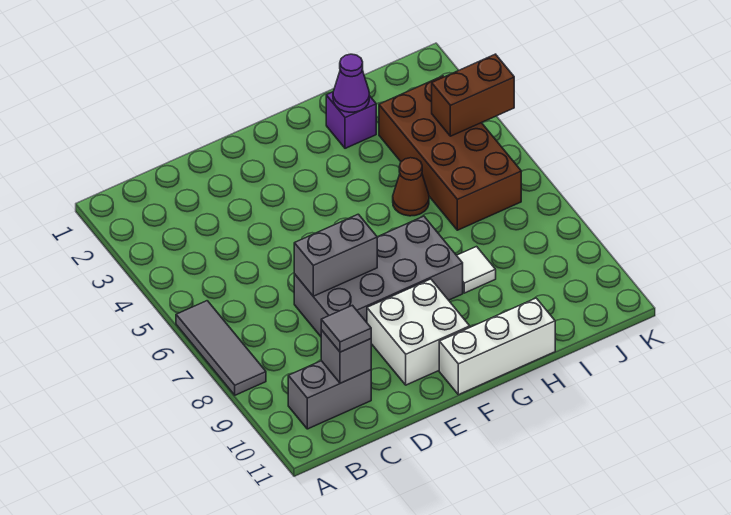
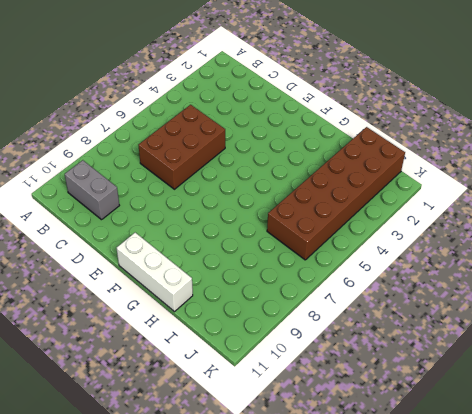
brown brick C5:D7 level 1 -> grey brick D7:G8 level 1
brown brick I1:J6 level 1 -> brown brick I3:J6 level 1
none -> grey tile A6:A8 level 1
none -> white brick E9:F10 level 1
none -> purple brick H2 level 1

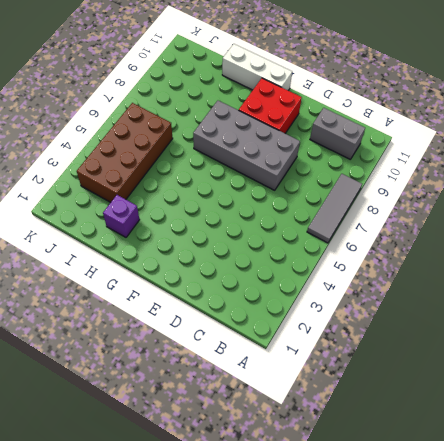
red brick E9:F10 level 1 -> white brick E9:F10 level 1
none -> brown cone H5 level 1
none -> white tile H8 level 1
none -> grey brick C10 level 2

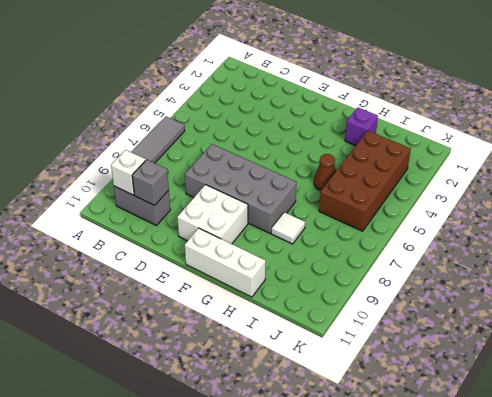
white brick B10 level 2 -> none
none -> grey brick D7:E7 level 2
none -> purple cone H2 level 2
none -> brown brick J4:K4 level 2

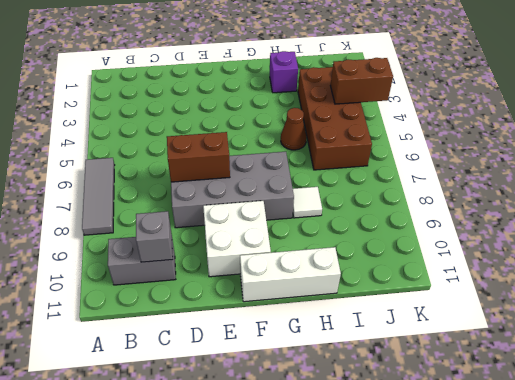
brown brick D7:E7 level 2 -> grey brick D7:E7 level 2
none -> purple cone H2 level 2
none -> grey tile C10 level 3

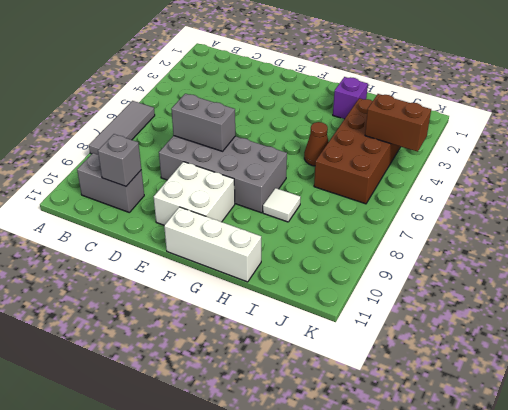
none -> purple cone H2 level 2
none -> grey tile C10 level 3

